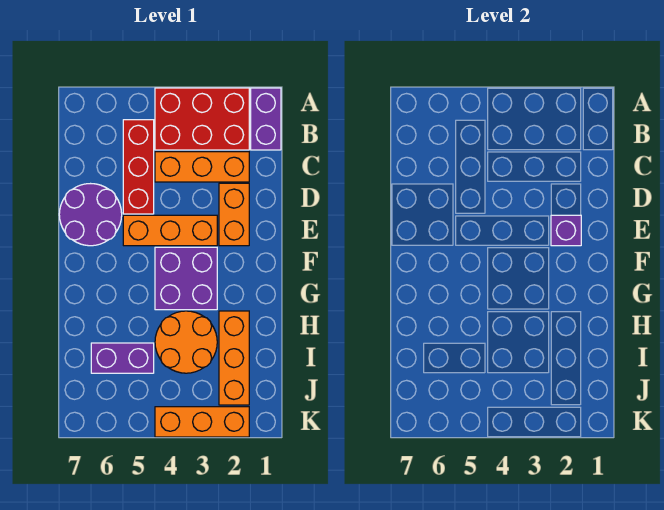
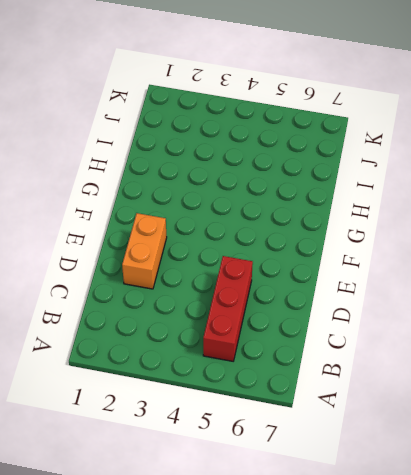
none -> purple brick A1:B1 level 1
none -> red brick A2:B4 level 1
none -> orange brick C2:C4 level 1

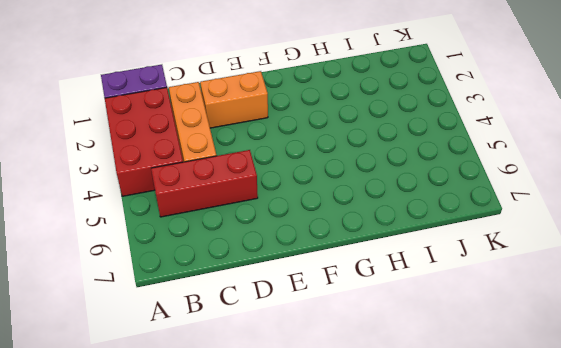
none -> purple round brick D6:E7 level 1
none -> orange brick E3:E5 level 1
none -> purple brick F3:G4 level 1

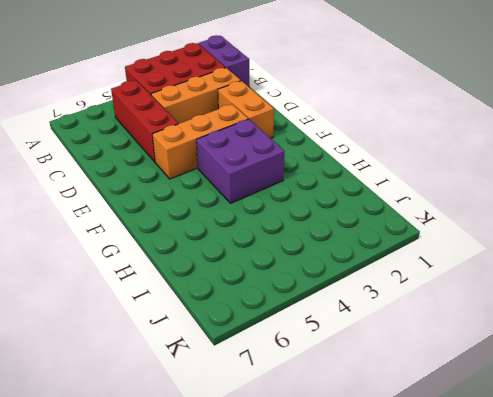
none -> purple round brick D6:E7 level 1
none -> orange brick H2:J2 level 1
none -> orange round brick H3:I4 level 1

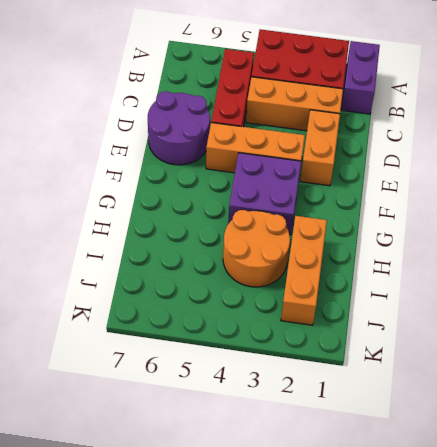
none -> purple brick I5:I6 level 1
none -> orange brick K2:K4 level 1
none -> purple brick E2 level 2

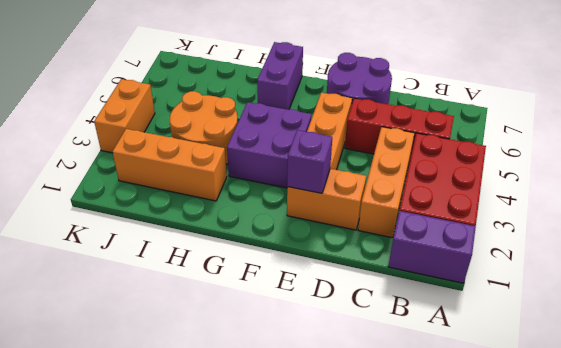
purple brick G6:G7 level 1 -> purple brick I5:I6 level 1
orange brick K3:K4 level 1 -> orange brick K2:K4 level 1

